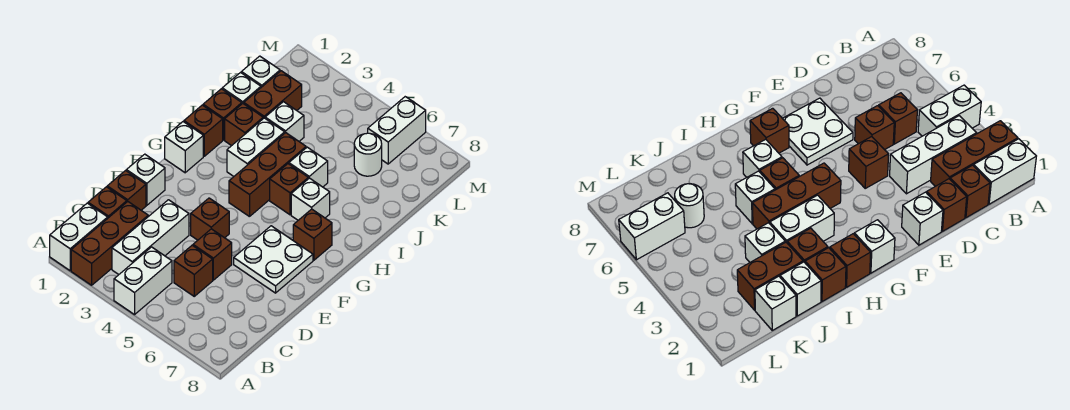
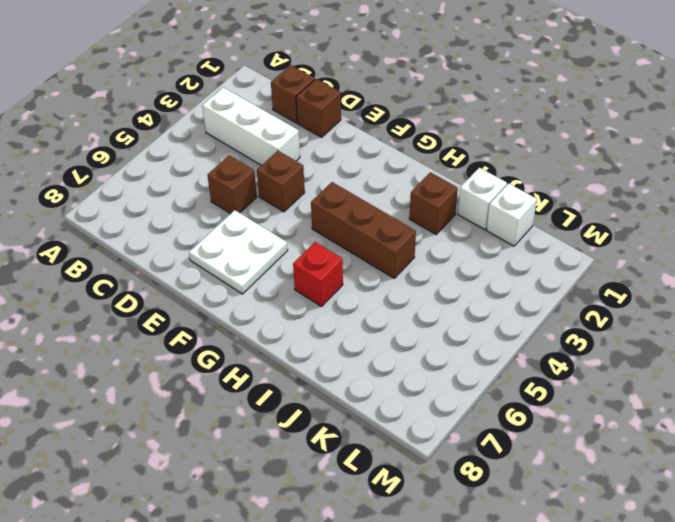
red brick H6 level 1 -> white brick H6 level 1
none -> white brick A1:B1 level 1
none -> brown brick A2:C2 level 1
none -> white brick A4:B4 level 1

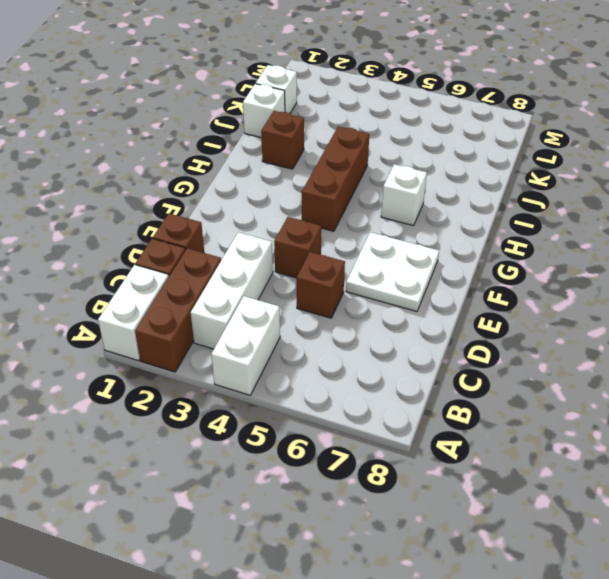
none -> brown brick C5 level 1
none -> white brick E1 level 1
none -> white brick G1 level 1

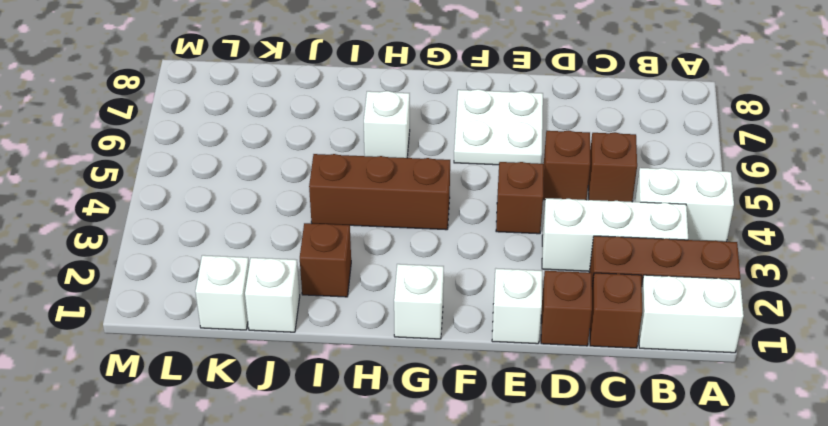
none -> brown brick G7 level 1
none -> brown brick H1 level 1
none -> white brick H3:I3 level 1

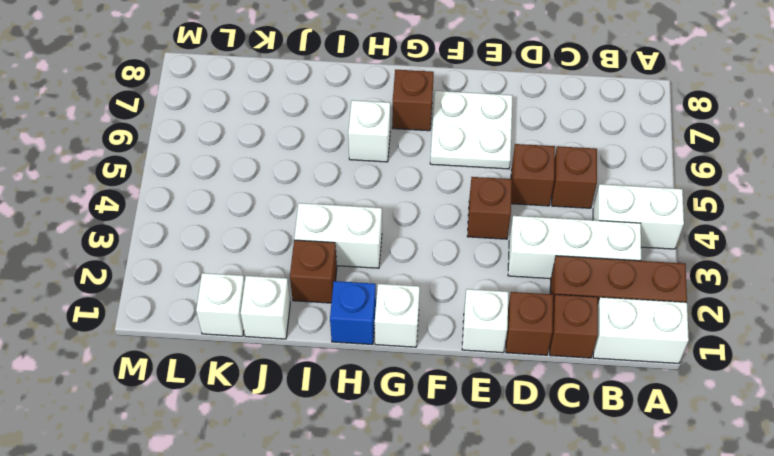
blue brick H1 level 1 -> brown brick H1 level 1
none -> brown brick G4:I4 level 1
none -> brown brick H5 level 1
none -> brown brick I1 level 1

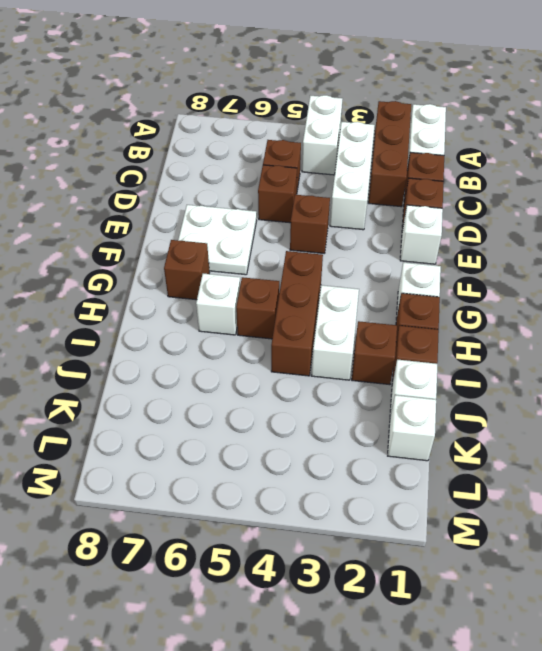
none -> white brick I5 level 1
none -> brown brick J2:K2 level 1
none -> white brick J3 level 1

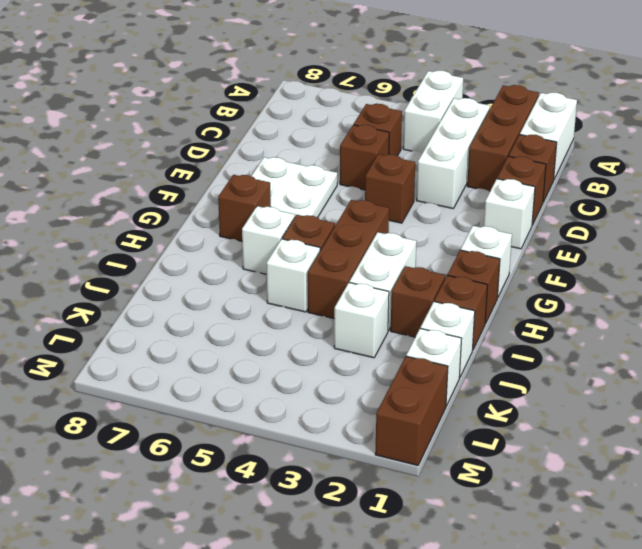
brown brick L1:M1 level 1 -> brown brick J2:K2 level 1
none -> white round brick K6 level 1
none -> white brick L6:M6 level 1

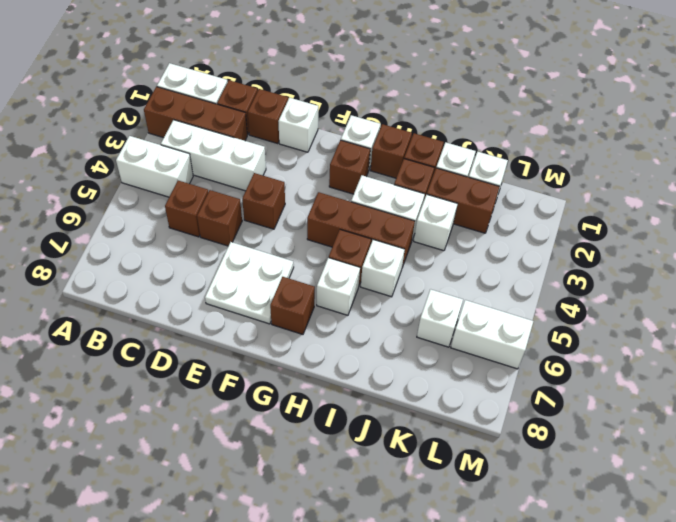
brown brick G2 level 1 -> none
white brick K6 level 1 -> white round brick K6 level 1

